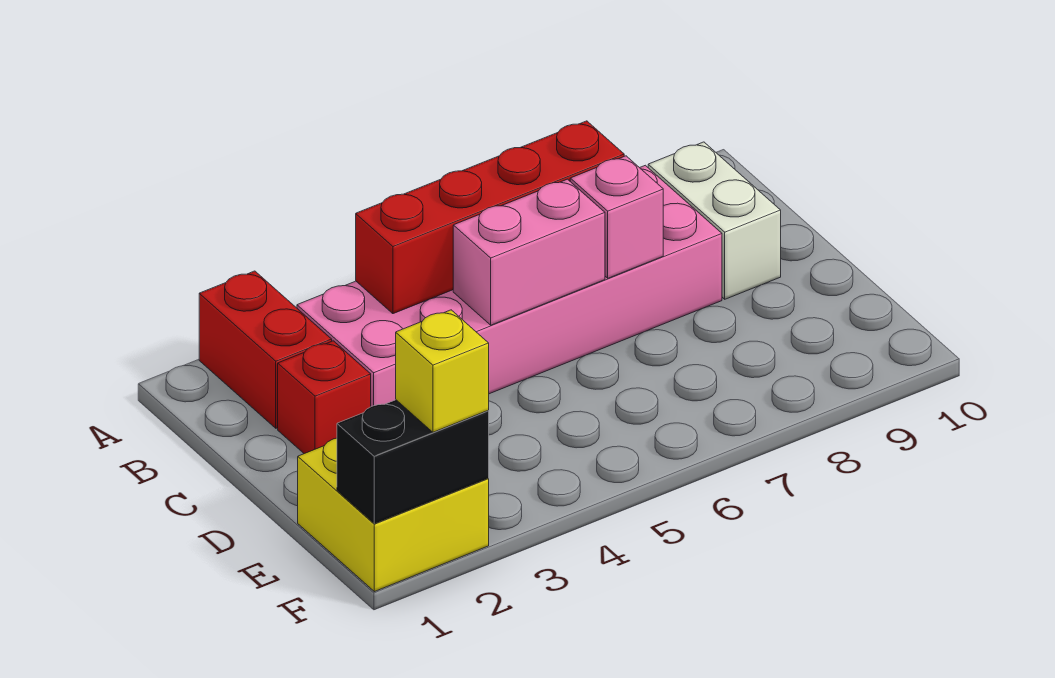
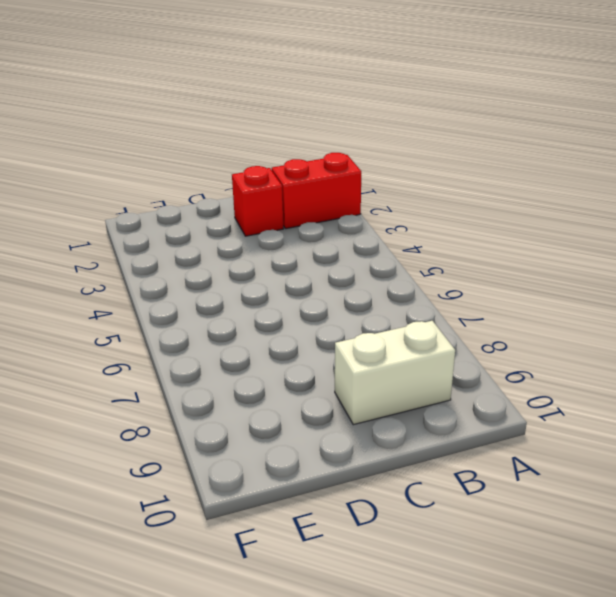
none -> pink brick B3:C8 level 1
none -> yellow brick E1:F2 level 1

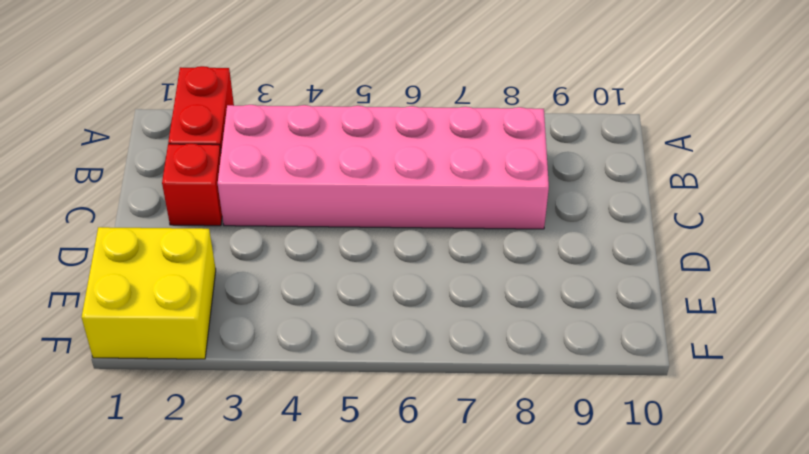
none -> white brick B9:C9 level 1
none -> red brick B4:B7 level 2

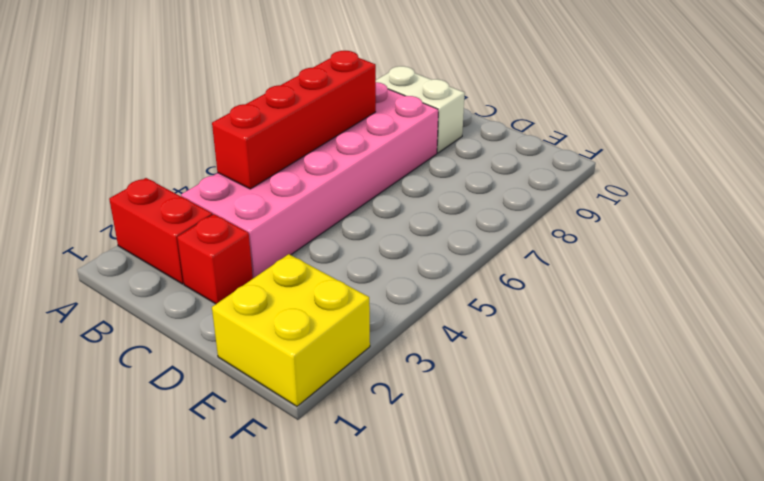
none -> pink brick C5:C6 level 2
none -> pink brick C7 level 2

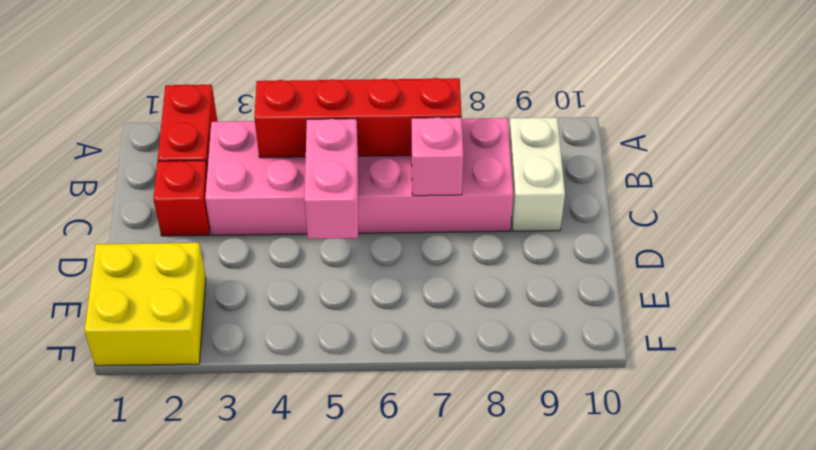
pink brick C5:D5 level 2 -> pink brick C5:C6 level 2
none -> black brick F1:F2 level 2
none -> yellow brick F2 level 3

